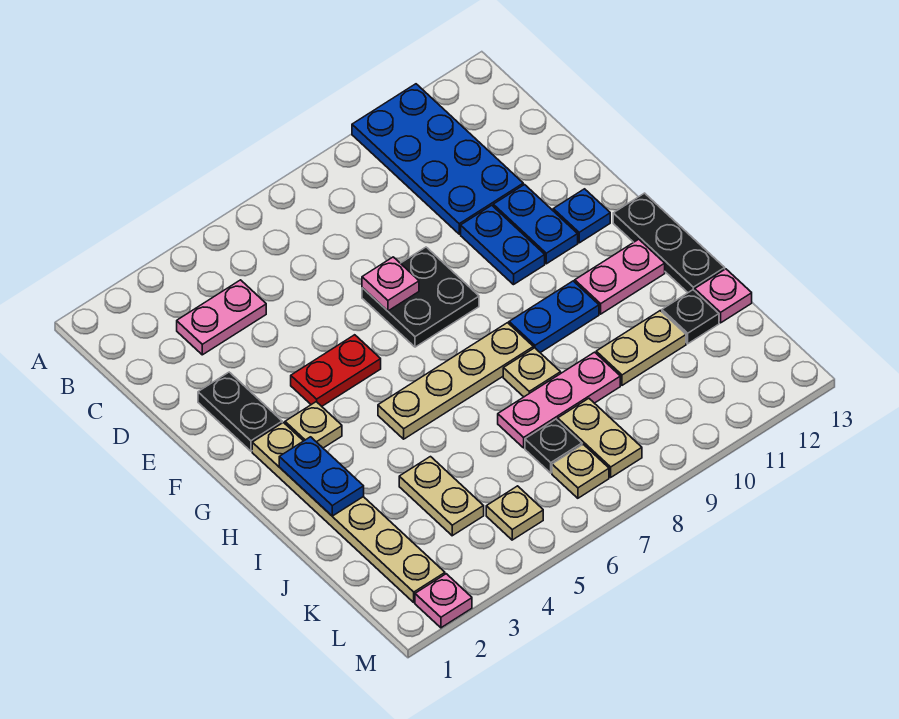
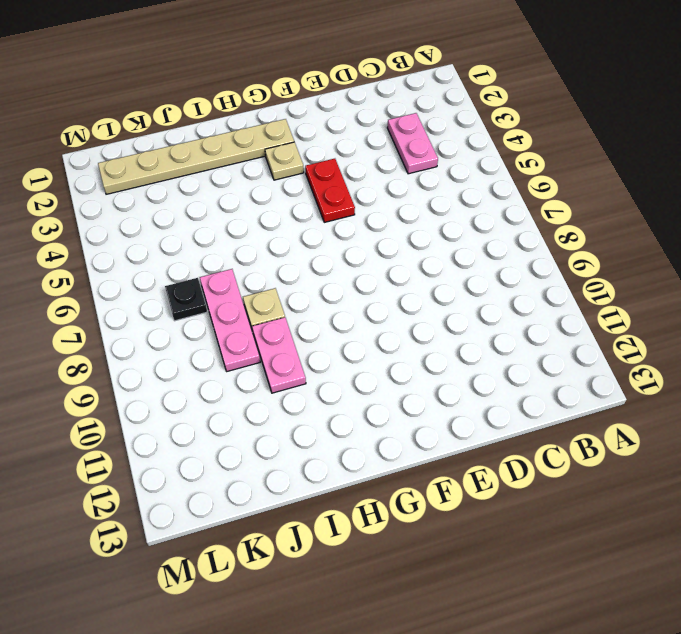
pink plate I9:I10 level 1 -> pink plate H11:H12 level 1
none -> blue plate A10:D11 level 1
none -> black plate E2:F2 level 1
none -> black plate E7:F8 level 1

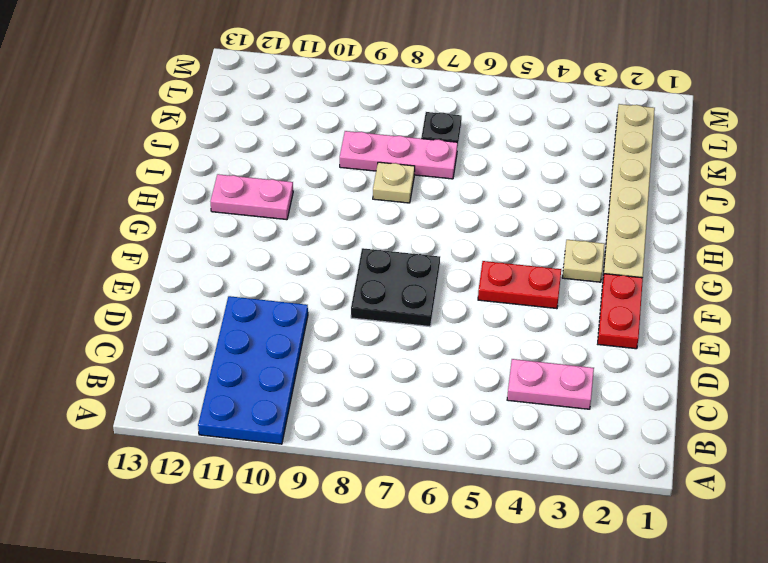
red plate E2:F2 level 1 -> black plate E2:F2 level 1
none -> blue plate E10:F10 level 1
none -> blue plate E11:F11 level 1
none -> blue plate F12 level 1

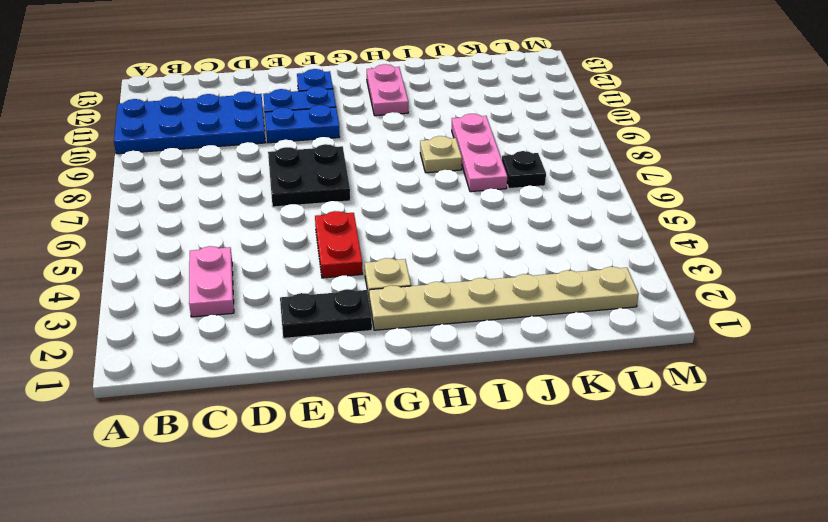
none -> black plate G13:I13 level 1
none -> tan plate H5:H8 level 1
none -> blue plate H9:H10 level 1

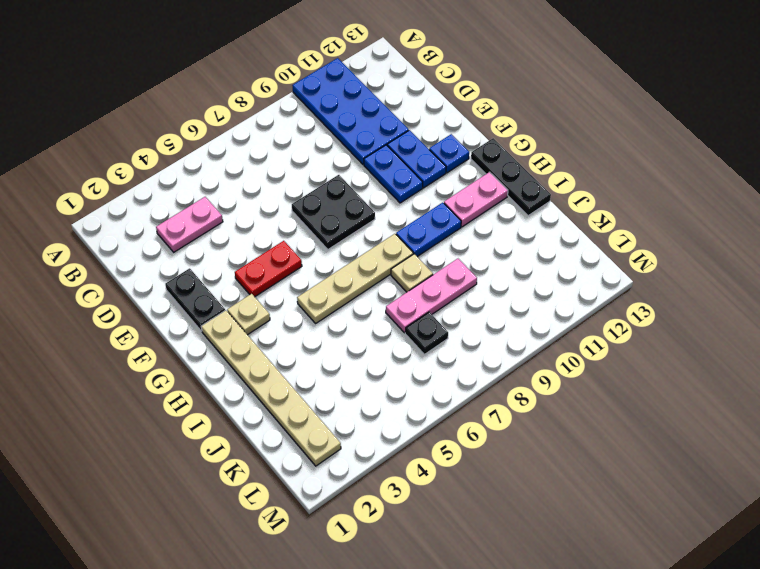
none -> tan plate J4:K4 level 1
none -> tan plate J10:J11 level 1
none -> black plate J12 level 1

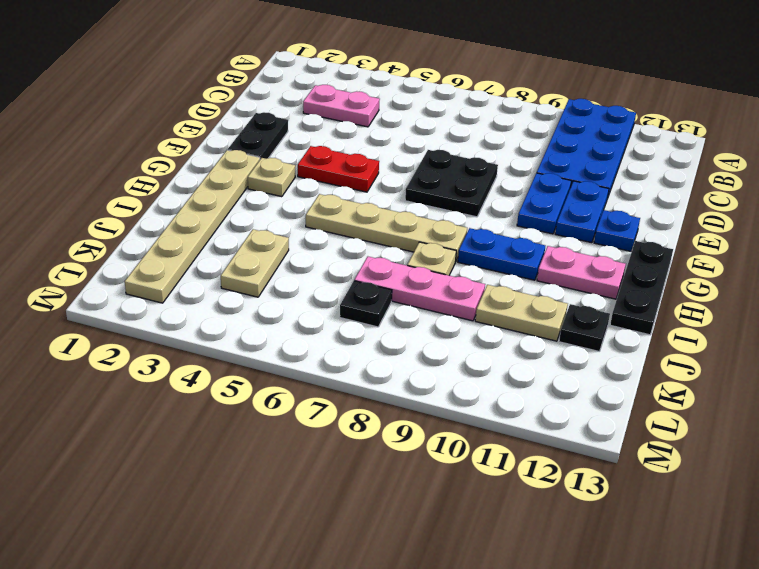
none -> pink plate J13 level 1
none -> tan plate K8:L8 level 1
none -> tan plate L5 level 1

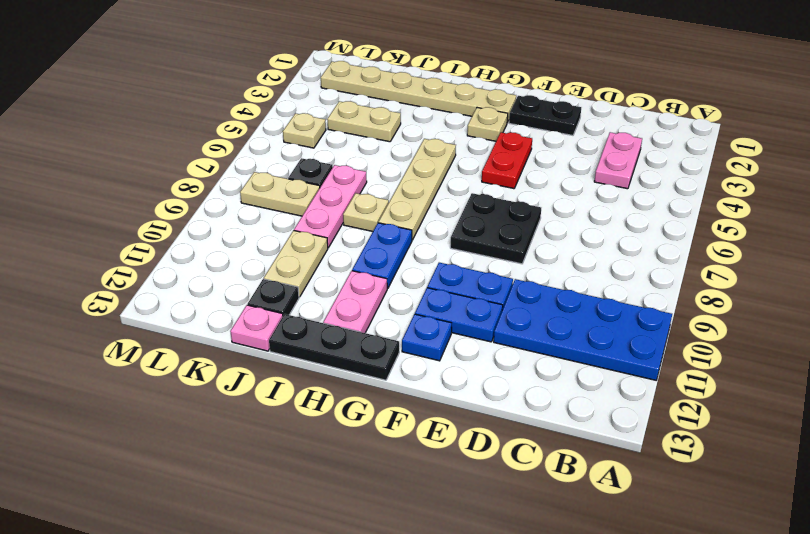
none -> tan plate L7 level 1
none -> pink plate M2 level 1
none -> pink plate E7 level 2

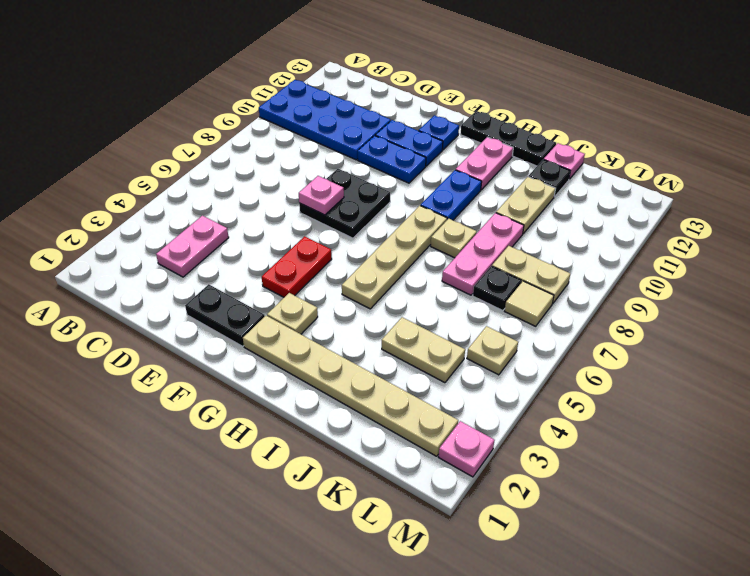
tan tile L7 level 1 -> tan plate L7 level 1
none -> blue plate H2:I2 level 2

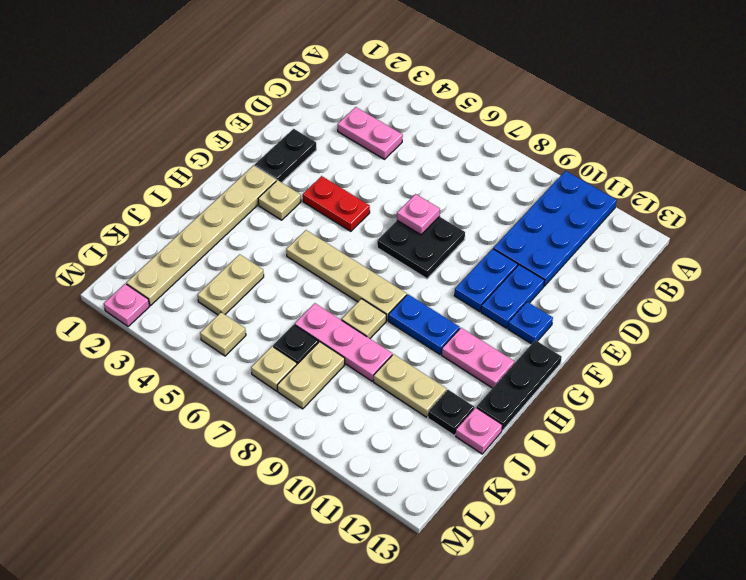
none -> blue plate H2:I2 level 2

